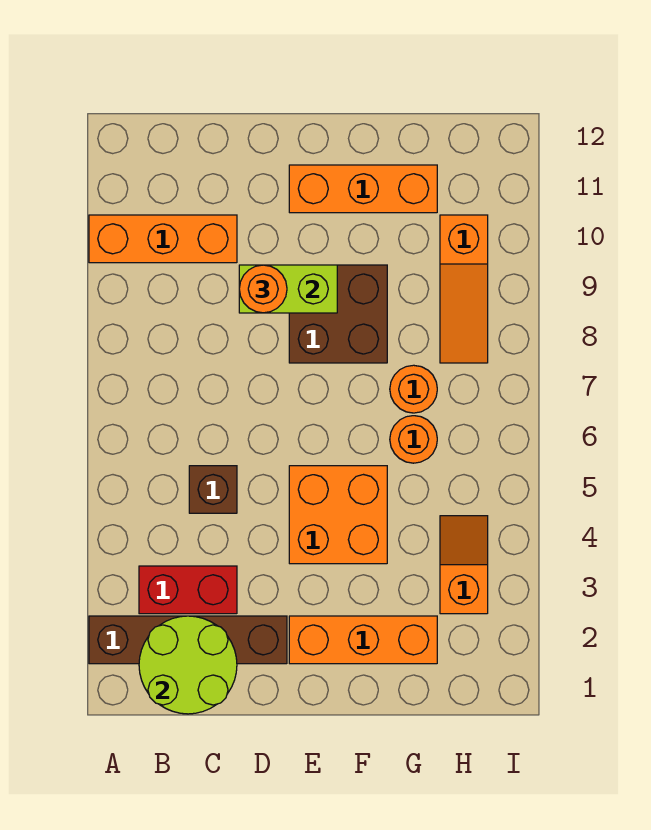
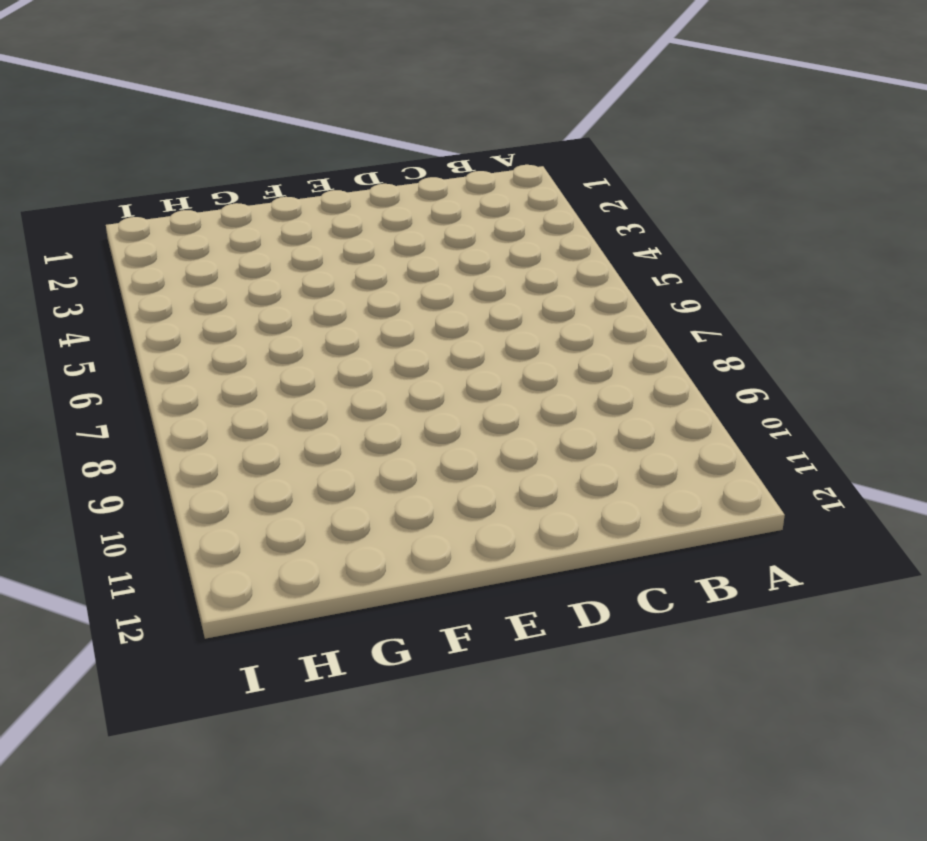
none -> brown brick A2:D2 level 1
none -> orange brick A10:C10 level 1
none -> red brick B3:C3 level 1

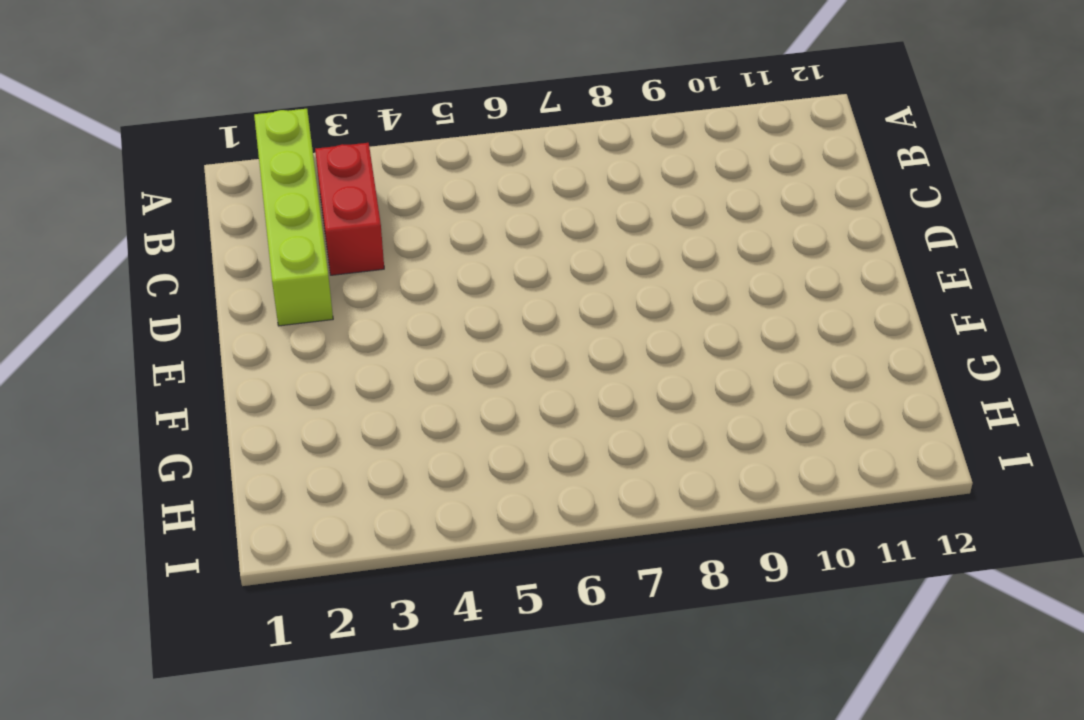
lime brick A2:D2 level 1 -> brown brick A2:D2 level 1
none -> orange brick A10:C10 level 1
none -> brown brick C5 level 1
none -> orange brick E2:G2 level 1

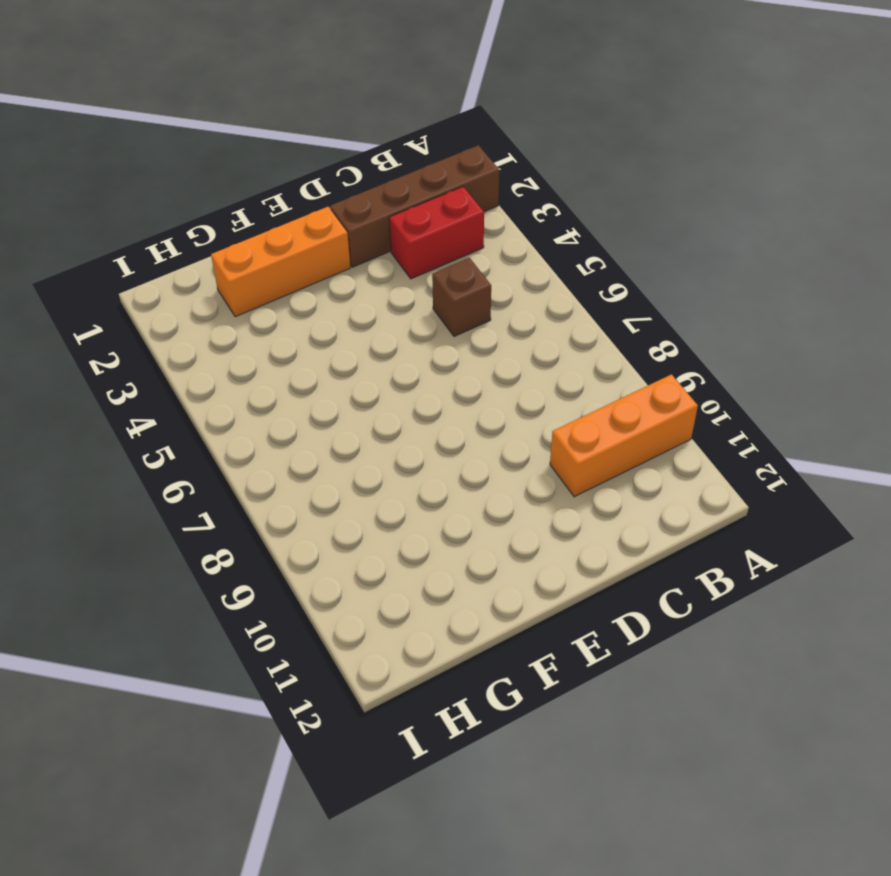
none -> orange brick E4:F5 level 1
none -> brown brick E8:F9 level 1
none -> orange brick E11:G11 level 1

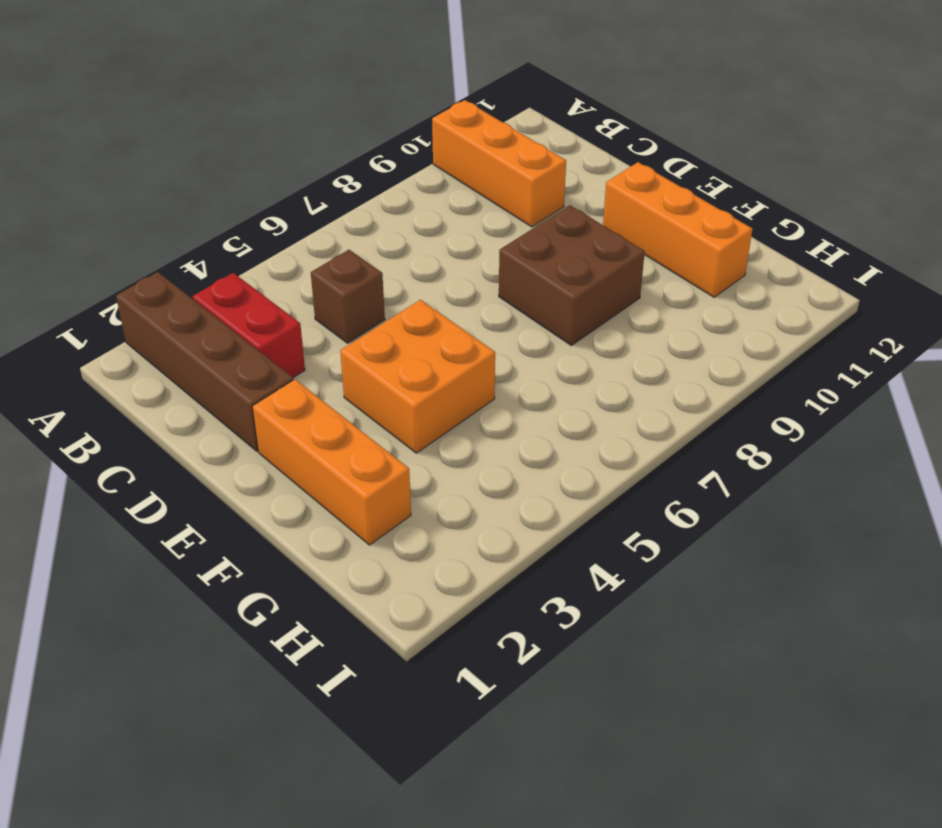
none -> orange round brick G6 level 1
none -> orange round brick G7 level 1
none -> orange slope H3:H4 level 1 top 3

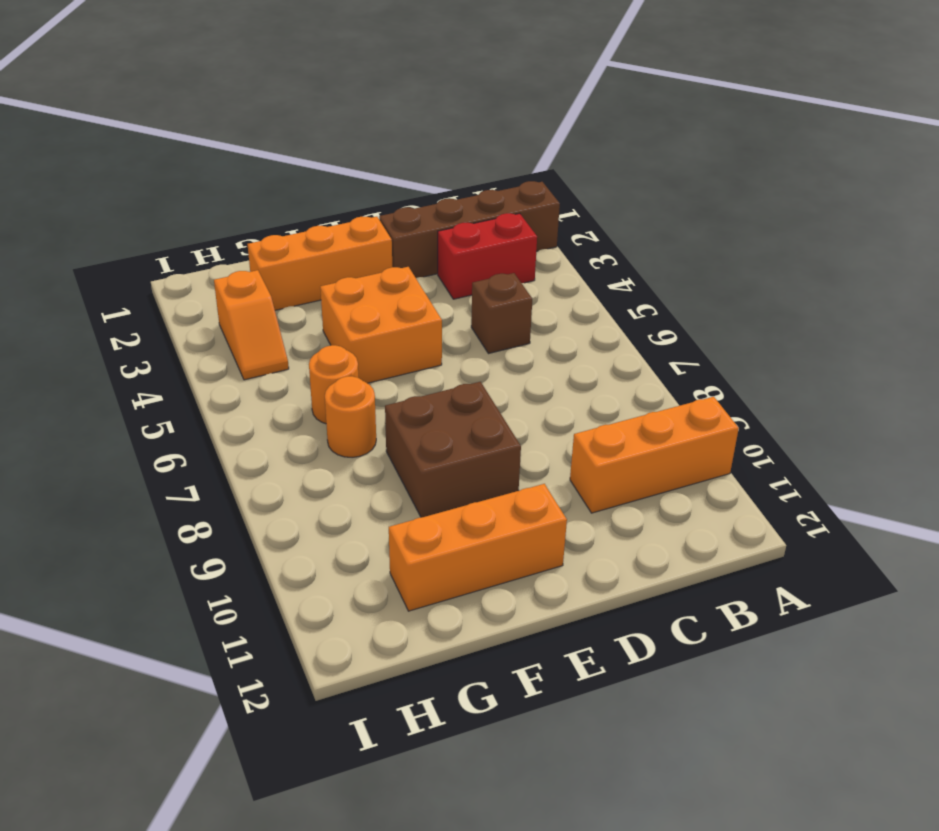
none -> orange slope H8:H10 level 1 top 10
none -> lime round brick B1:C2 level 2
none -> lime brick D9:E9 level 2

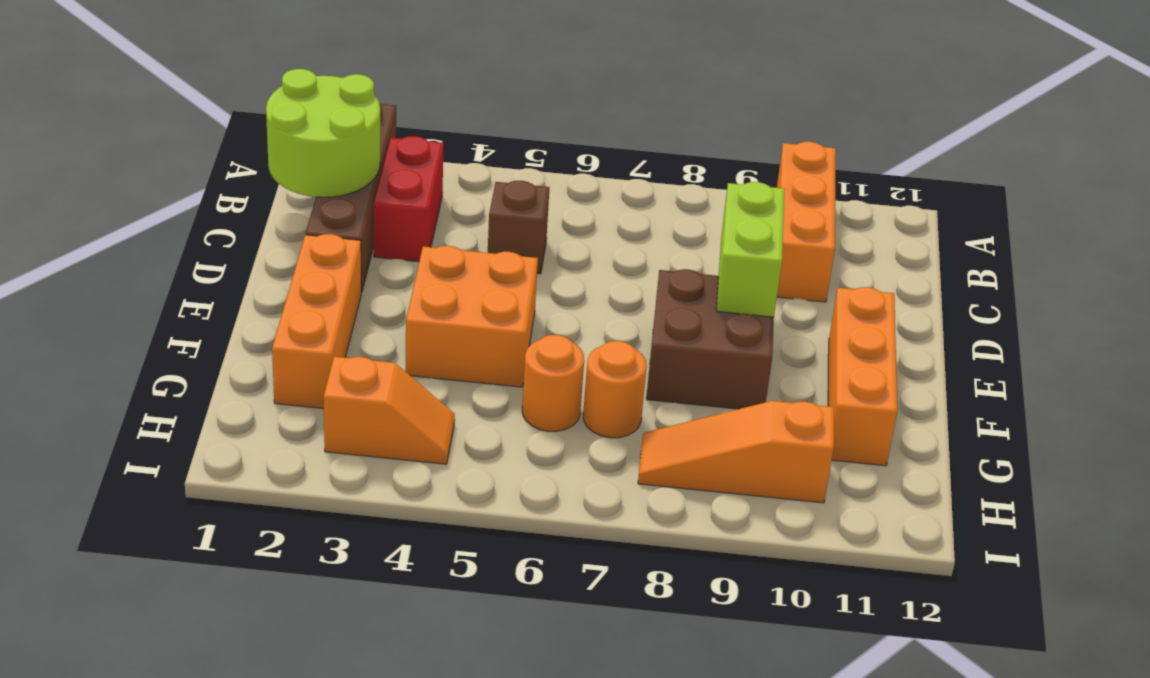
none -> orange round brick D9 level 3

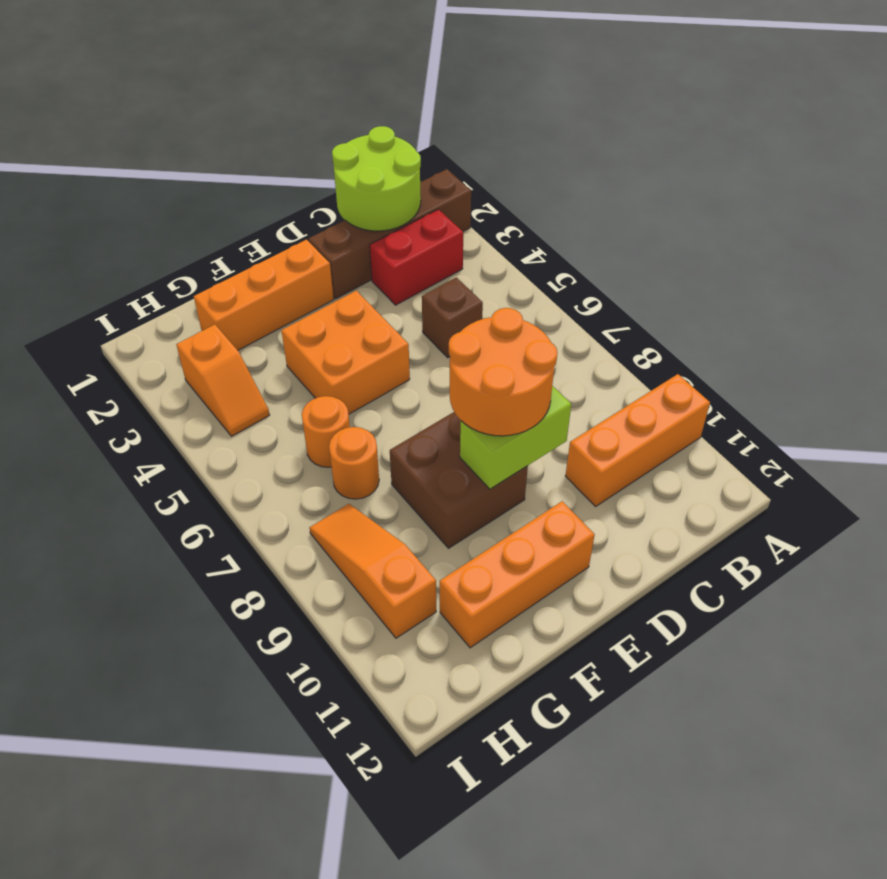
orange round brick D8:E9 level 3 -> orange round brick D9 level 3

